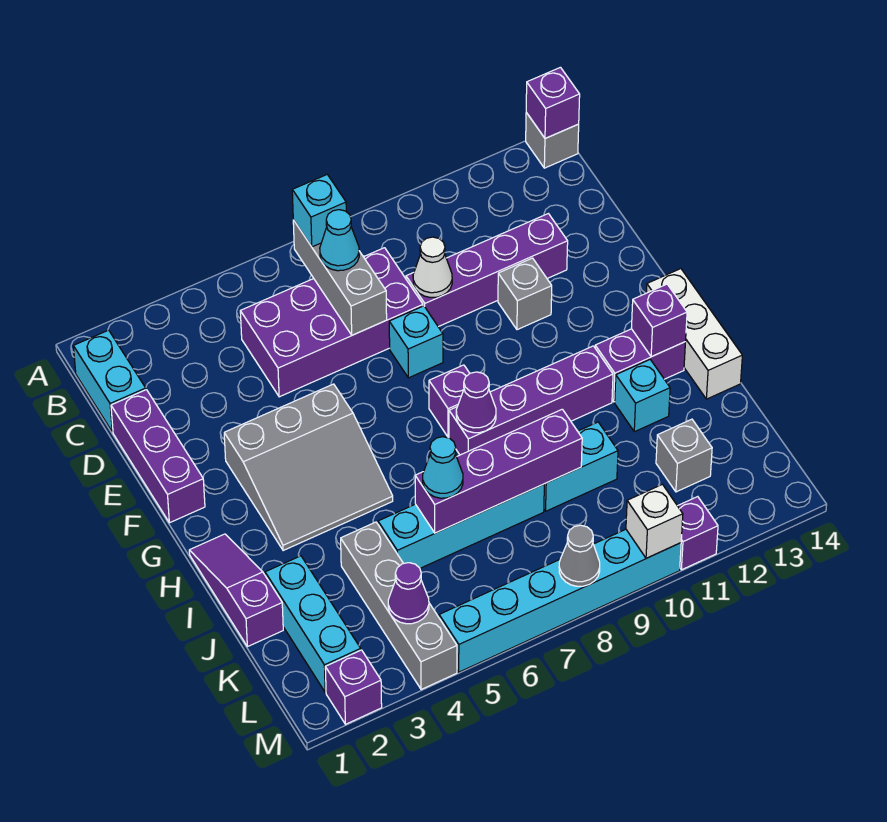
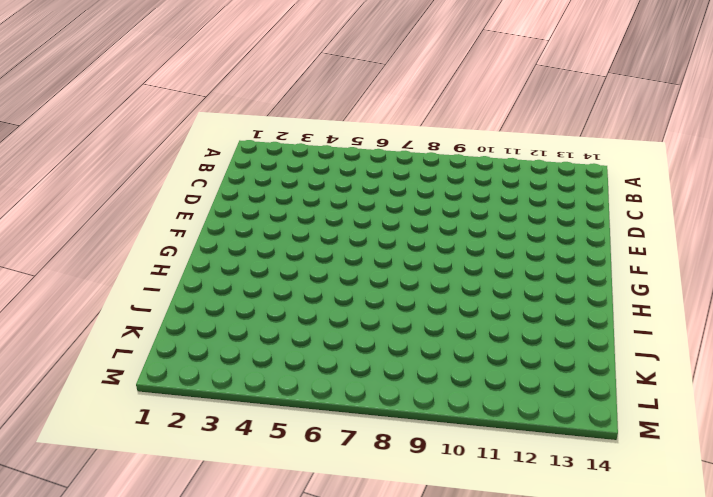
none -> grey brick A14 level 1
none -> cyan brick B1:C1 level 1
none -> purple brick C5:D8 level 1
none -> purple brick D1:F1 level 1

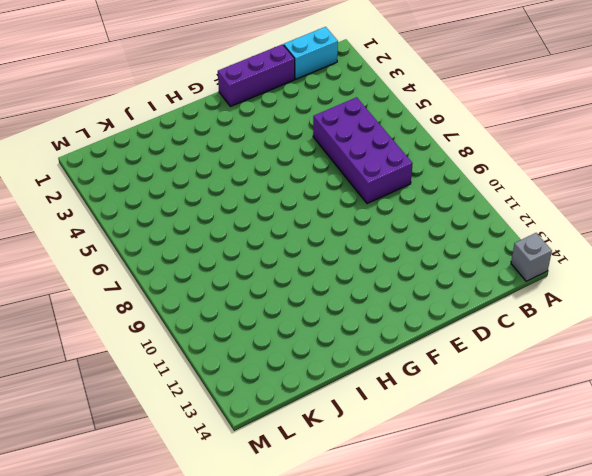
none -> purple brick D9:D12 level 1
none -> cyan brick E8 level 1
none -> grey brick E11 level 1
none -> grey slope F3:H5 level 1 top F

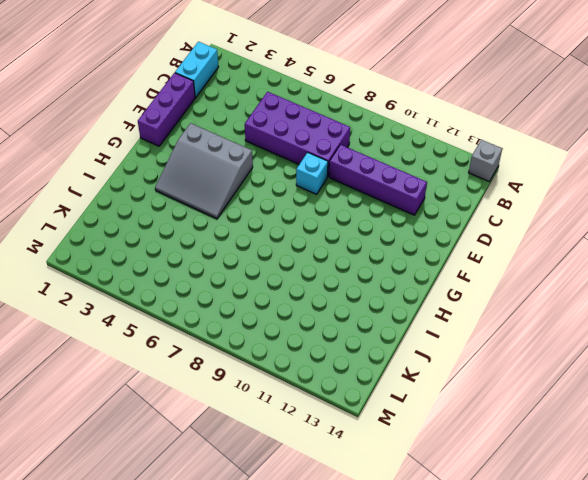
none -> grey brick E11 level 1
none -> purple brick G8 level 1
none -> white brick G14:I14 level 1
none -> purple slope H1:J1 level 1 top J

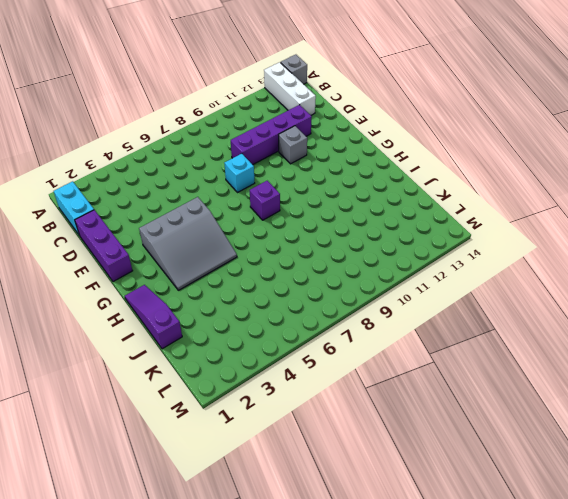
white brick A13:C13 level 1 -> white brick G14:I14 level 1
none -> purple brick C5:D8 level 1
none -> purple brick H8:H11 level 1
none -> purple brick H12:H13 level 1
none -> cyan brick I12 level 1

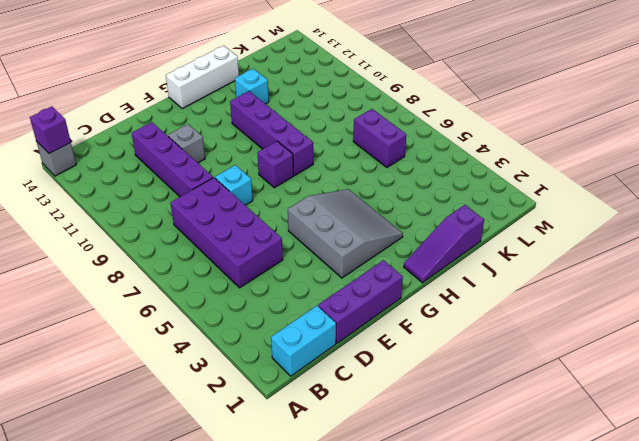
purple brick K6:K7 level 1 -> purple brick H12:H13 level 1
none -> cyan brick J2:L2 level 1
none -> grey brick J4:M4 level 1
none -> cyan brick J5:J8 level 1
none -> cyan brick J9:J10 level 1

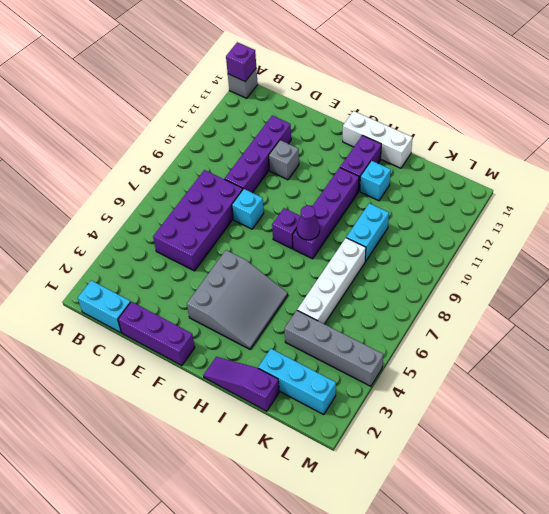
white brick J5:J8 level 1 -> cyan brick J5:J8 level 1
none -> grey brick K12 level 1
none -> purple brick M2 level 1
none -> cyan brick M5:M10 level 1
none -> purple brick M11 level 1

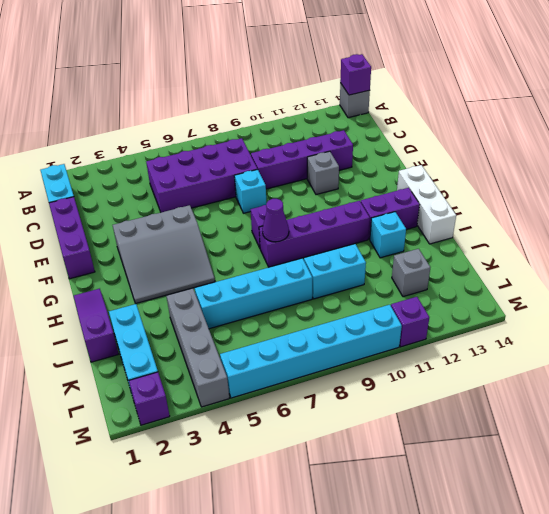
none -> grey brick B7:D7 level 2
none -> white cone D9 level 2
none -> purple brick H13 level 2
none -> purple brick J6:J9 level 2

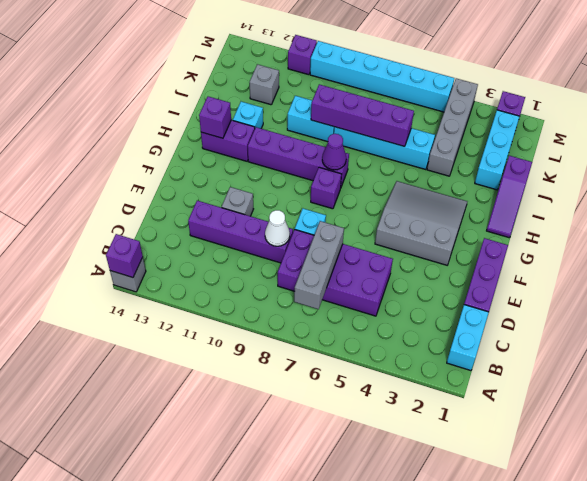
none -> white brick G14:I14 level 1
none -> purple cone L4 level 2
none -> grey cone M8 level 2
none -> white brick M10 level 2

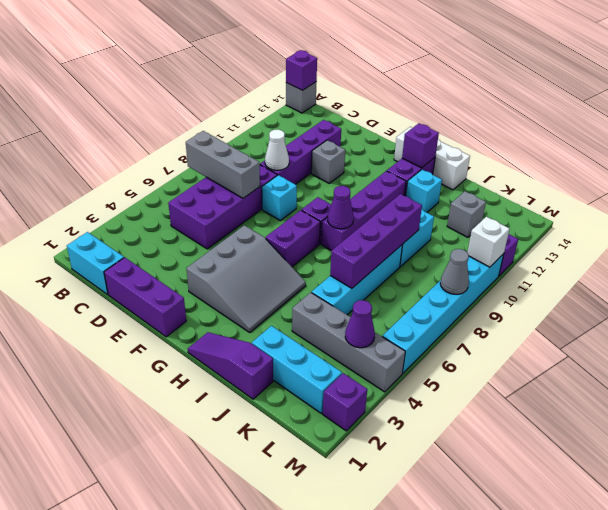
purple brick G6:G7 level 1 -> none
none -> cyan brick B7 level 3
none -> cyan cone C7 level 3
none -> cyan cone J6 level 3

